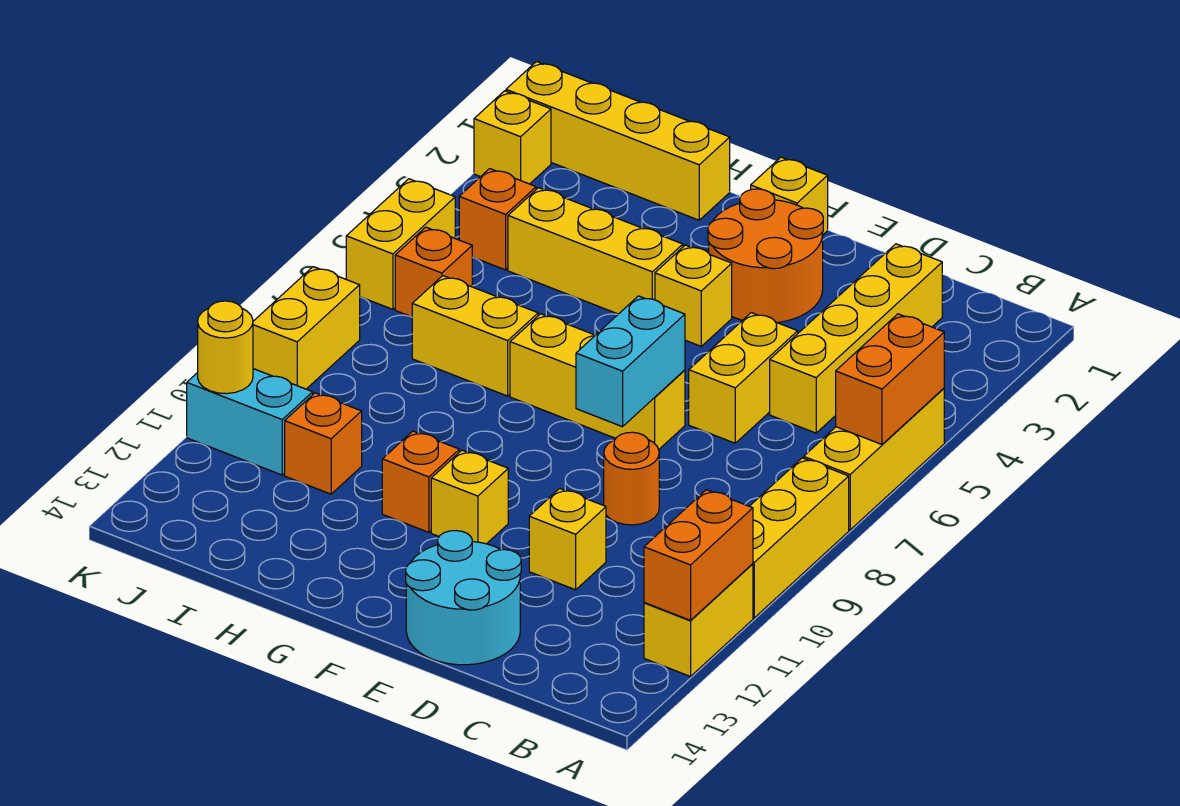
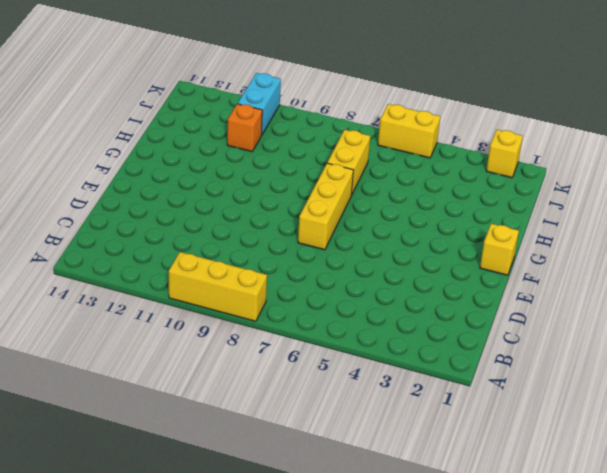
none -> yellow brick A5:A7 level 1
none -> yellow brick A11:A12 level 1
none -> yellow brick C2:C5 level 1

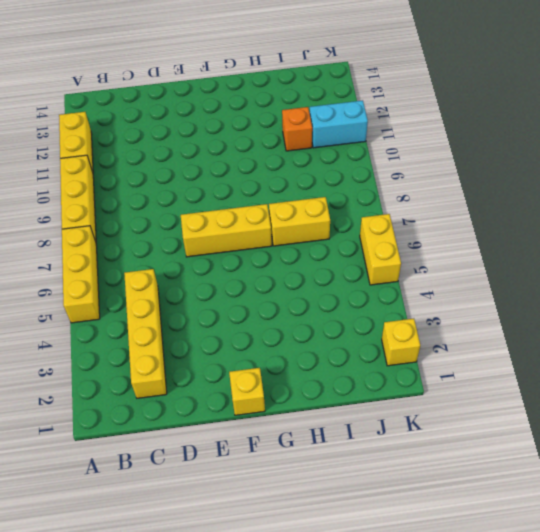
none -> yellow brick D5:D6 level 1
none -> orange round brick D9 level 1
none -> yellow brick D11 level 1

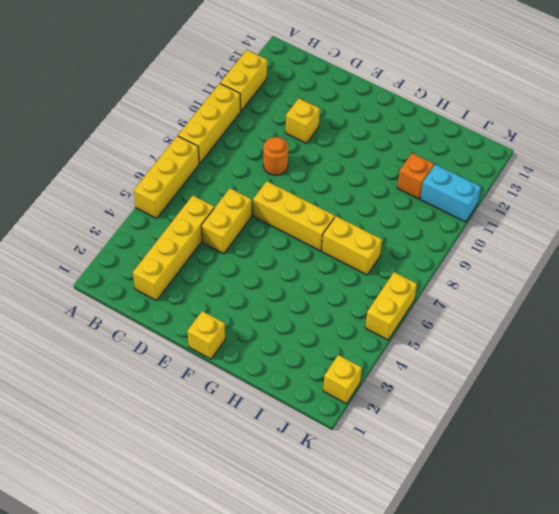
none -> cyan round brick D13:E14 level 1
none -> orange round brick E2:F3 level 1
none -> yellow brick F4 level 1

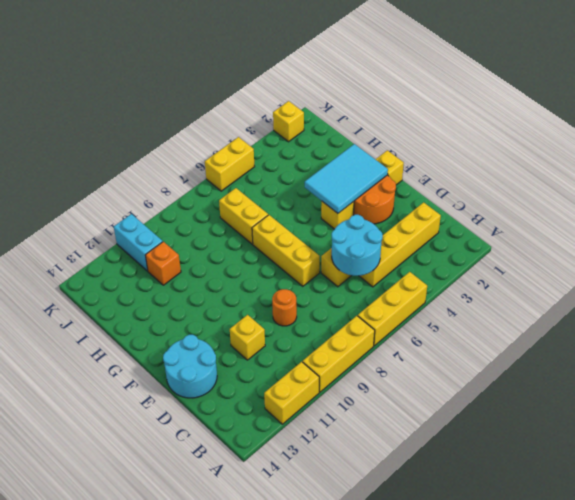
cyan round brick C5:D6 level 2 -> none
cyan tile F2:G4 level 2 -> none
none -> yellow brick F11 level 1
none -> yellow brick G4:I4 level 1
none -> orange brick G11 level 1

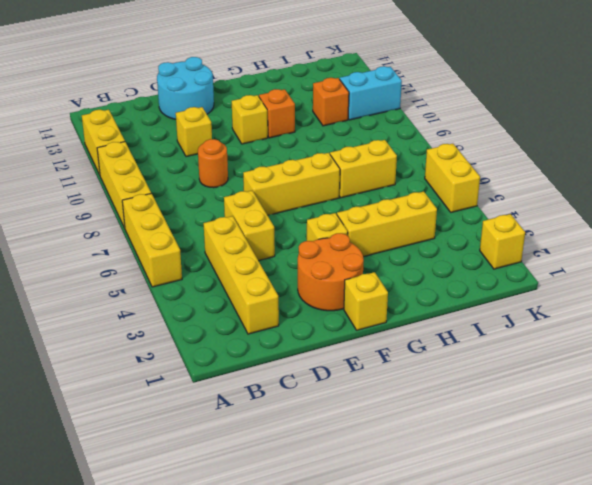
none -> yellow brick H1:K1 level 1
none -> orange brick J4 level 1
none -> orange brick J6 level 1

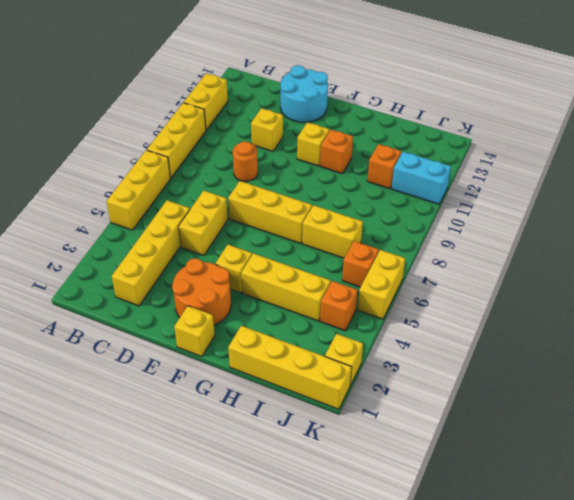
none -> yellow brick K8:K9 level 1
none -> orange brick A5:A6 level 2
none -> orange brick A11:A12 level 2

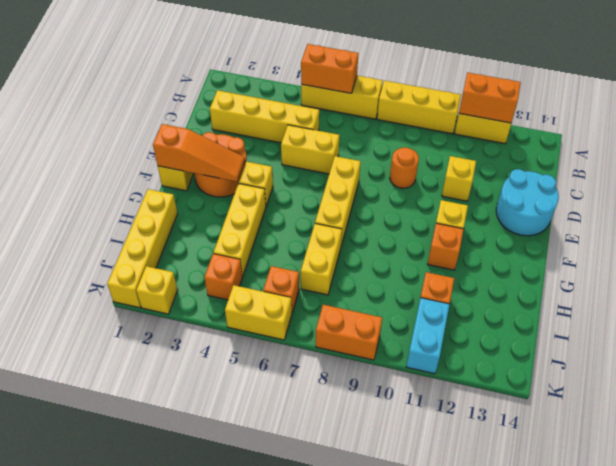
orange slope F1:F3 level 2 top 1 -> none
orange brick K8:K9 level 1 -> yellow brick K8:K9 level 1
none -> cyan brick E7:E8 level 2
none -> yellow round brick K11 level 2

